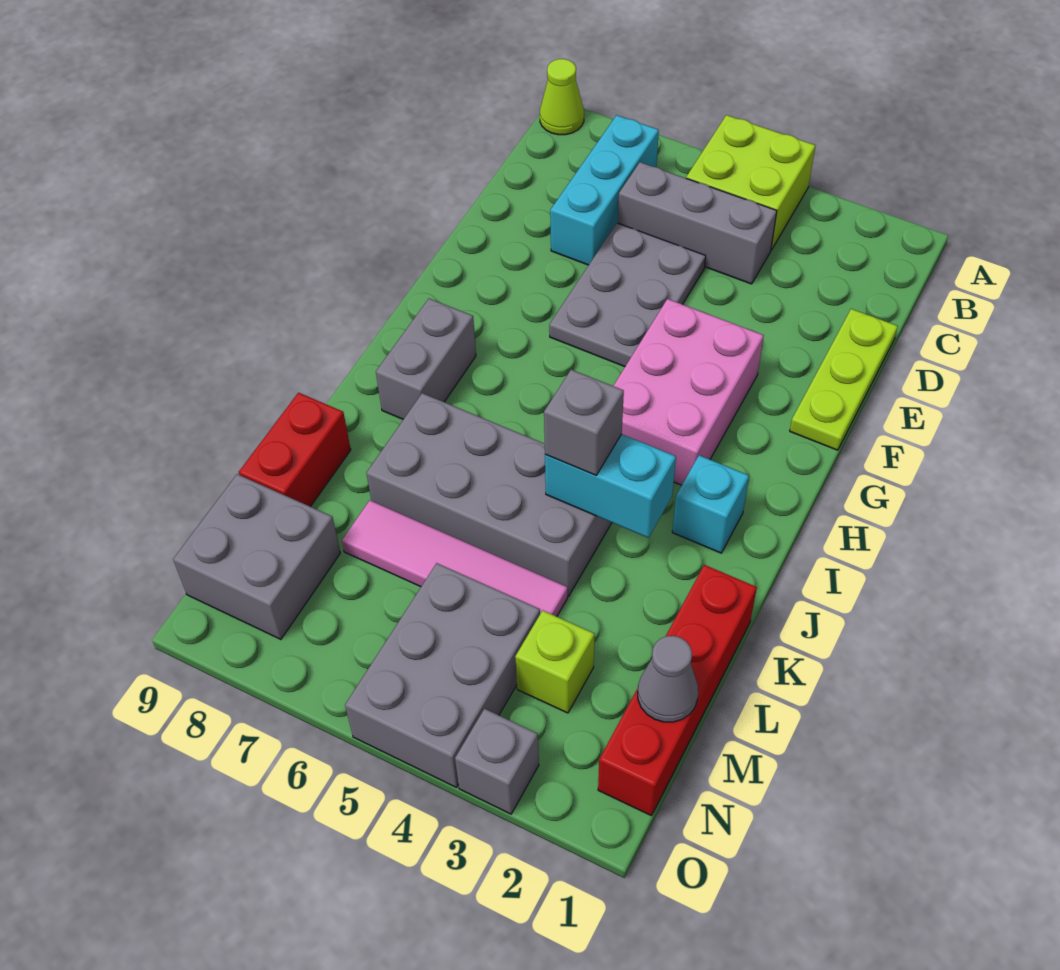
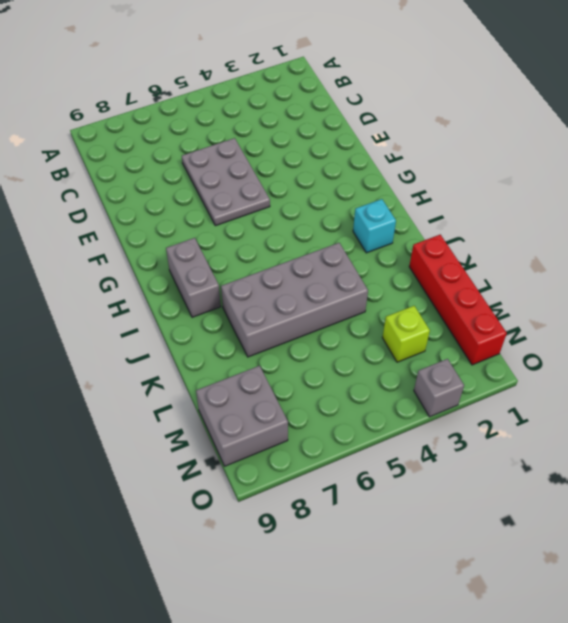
none -> lime brick A4:B5 level 1
none -> lime cone A9 level 1
none -> cyan brick B7:D7 level 1

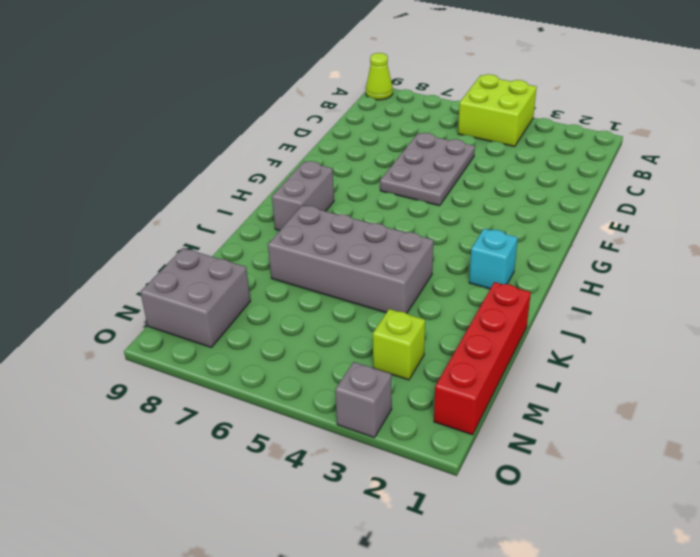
none -> cyan brick B7:D7 level 1
none -> grey brick C4:C6 level 1
none -> lime plate D1:F1 level 1

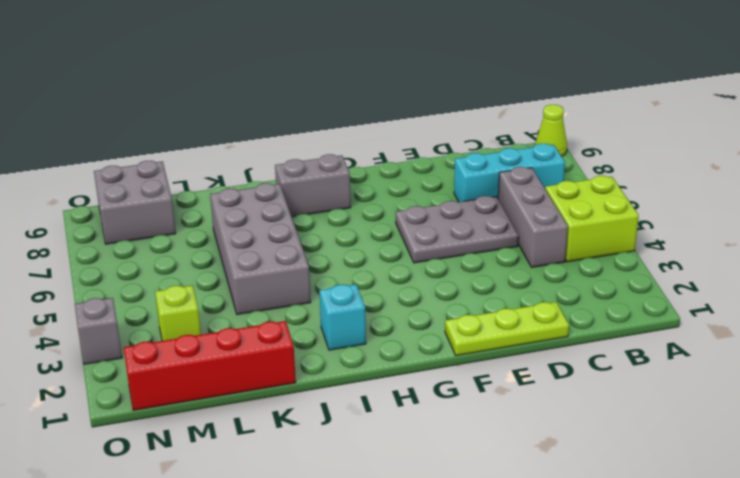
none -> pink brick F3:H4 level 1
none -> red brick K9:L9 level 1
none -> pink tile L4:L7 level 1

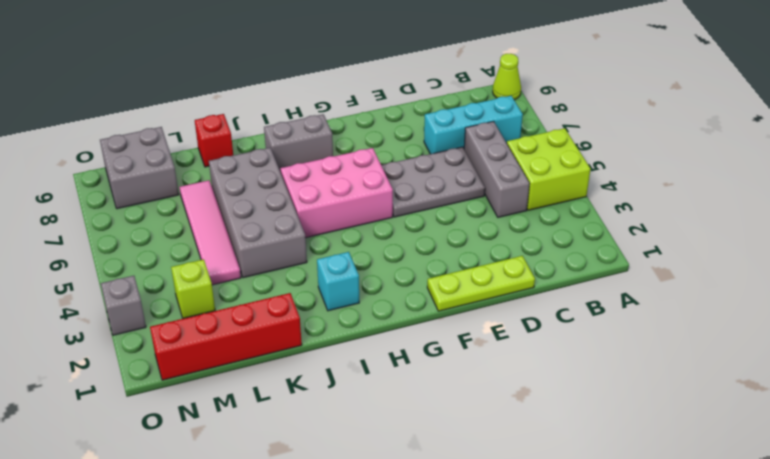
pink brick G5:I6 level 1 -> pink brick F3:H4 level 1
red brick K9 level 1 -> red brick K9:L9 level 1
none -> grey brick M4:O5 level 1
none -> cyan brick J3:J4 level 2
none -> grey cone M1 level 2

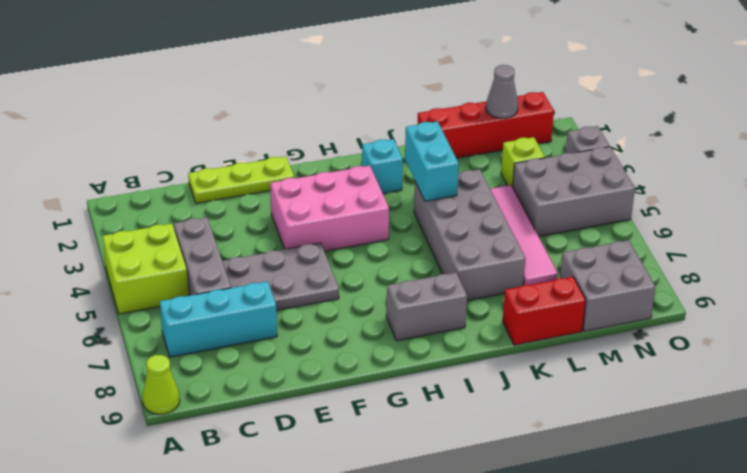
none -> grey brick J4 level 3

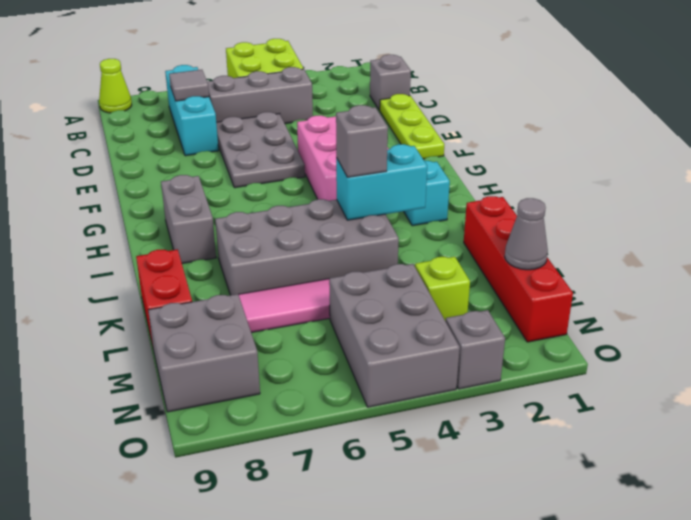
grey brick C1 level 1 -> none
grey tile C7 level 2 -> none

